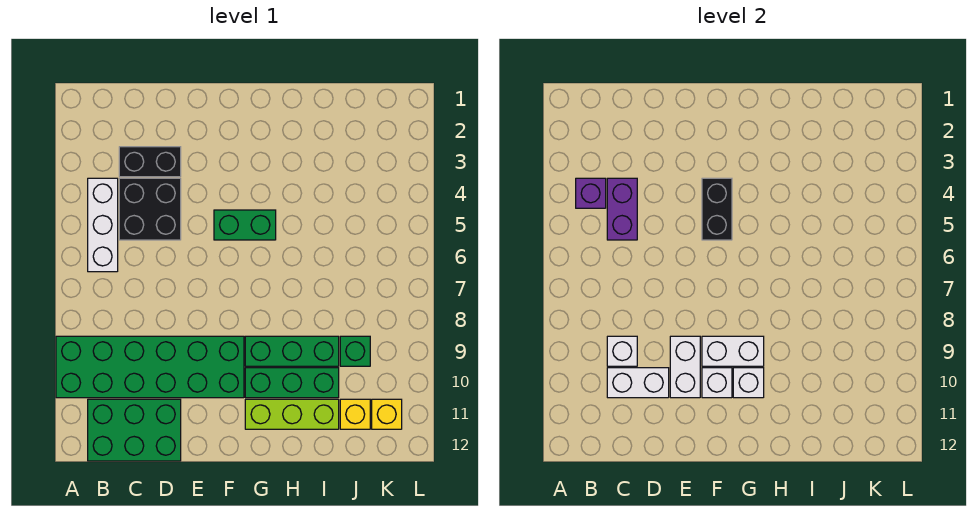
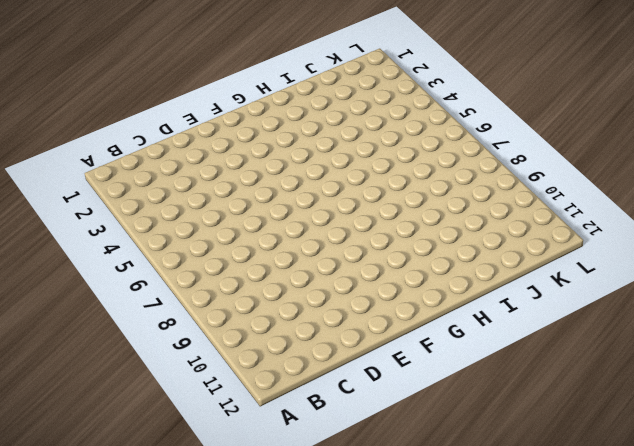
none -> green brick A9:F10 level 1
none -> white brick B4:B6 level 1
none -> green brick B11:D12 level 1

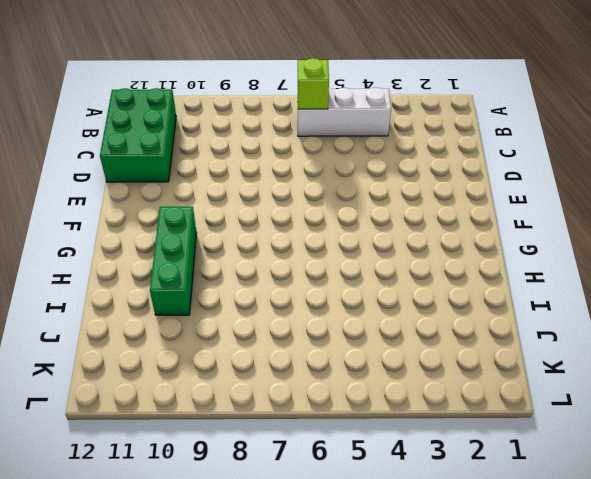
lime brick B6 level 2 -> none
none -> green brick A9:F10 level 1
none -> black brick C3:D3 level 1
none -> black brick C4:D5 level 1

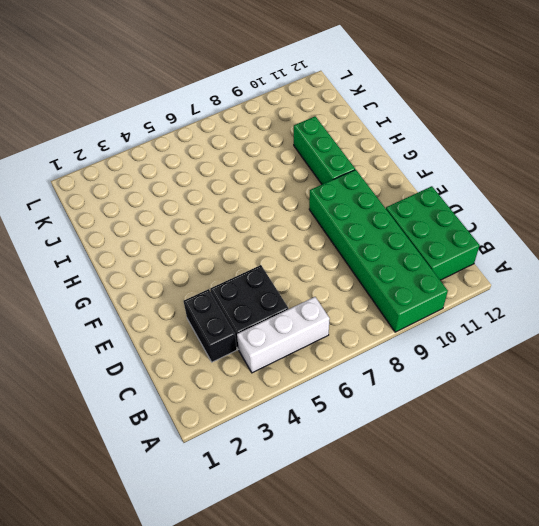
none -> green brick F5:G5 level 1
none -> green brick G9:I9 level 1
none -> lime brick G11:I11 level 1

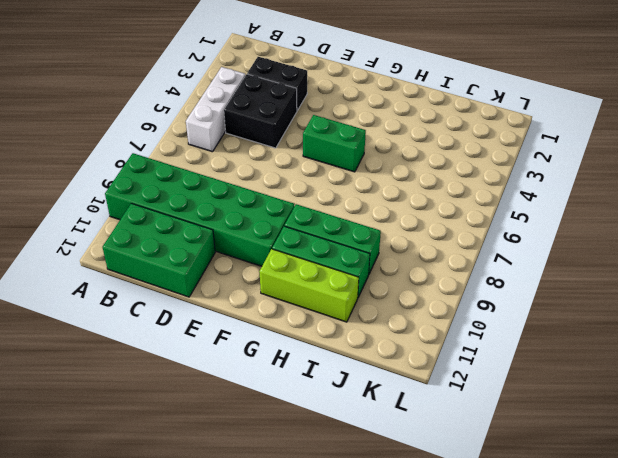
none -> green brick J9 level 1
none -> yellow brick J11 level 1
none -> yellow brick K11 level 1

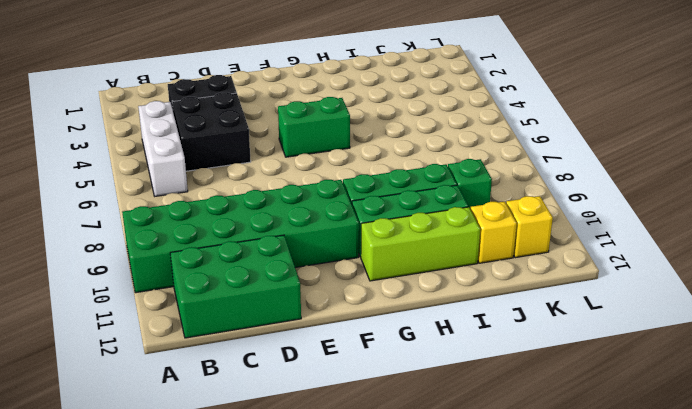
none -> purple brick B4 level 2
none -> purple brick C4:C5 level 2
none -> white brick C9 level 2

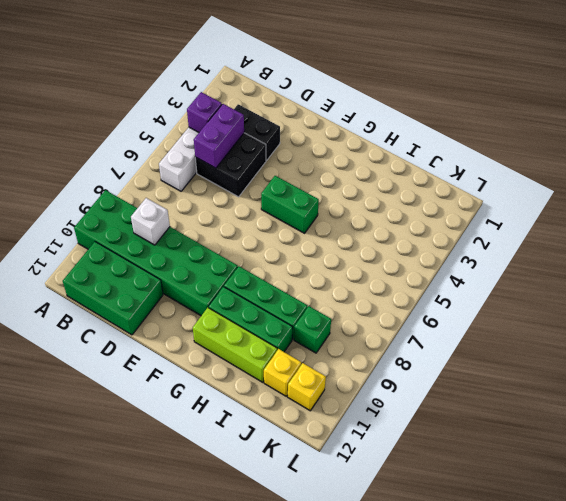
none -> white brick C10:D10 level 2
none -> white brick E9:E10 level 2
none -> black brick F4:F5 level 2

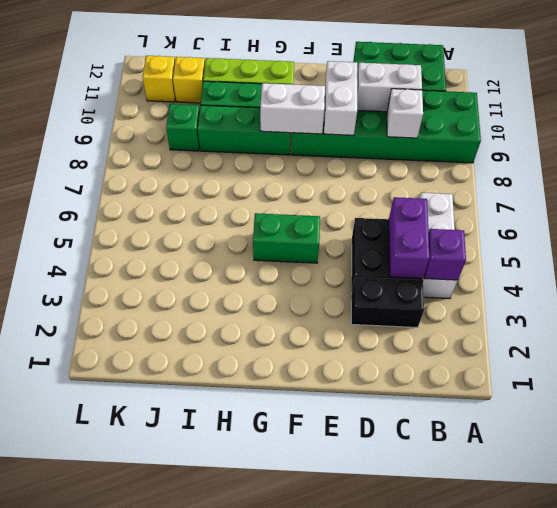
none -> black brick F4:F5 level 2
none -> white brick F10 level 2
none -> white brick G10 level 2

